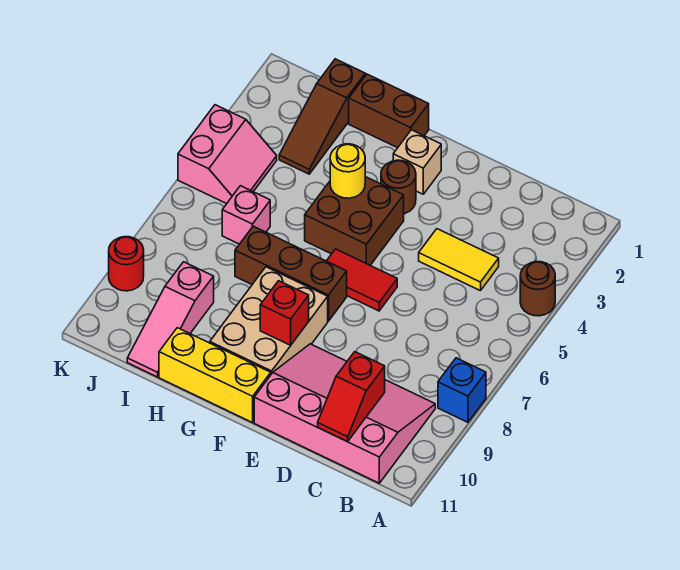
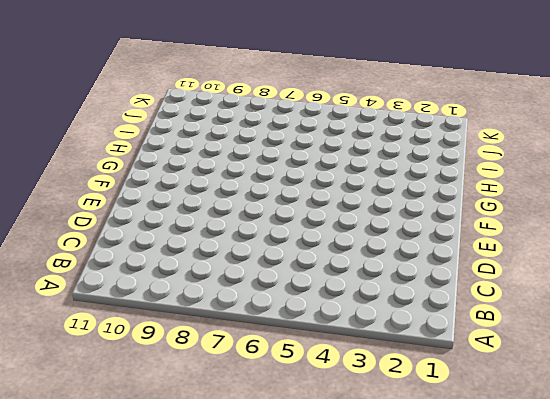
none -> brown round brick A4 level 1
none -> blue brick A8 level 1
none -> pink slope B9:E11 level 1 top 11

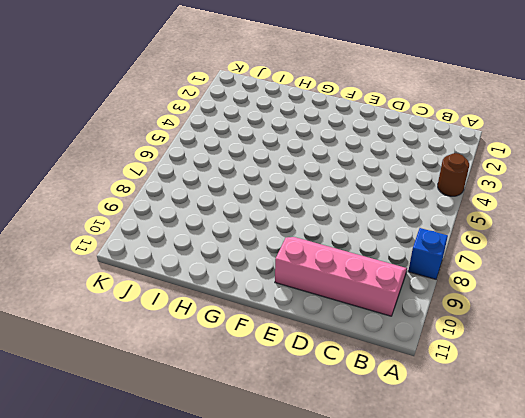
pink slope B9:E10 level 1 top 10 -> pink slope B9:E11 level 1 top 11
none -> yellow tile C4:D4 level 1
none -> red tile E6:F6 level 1
none -> tan brick F2 level 1

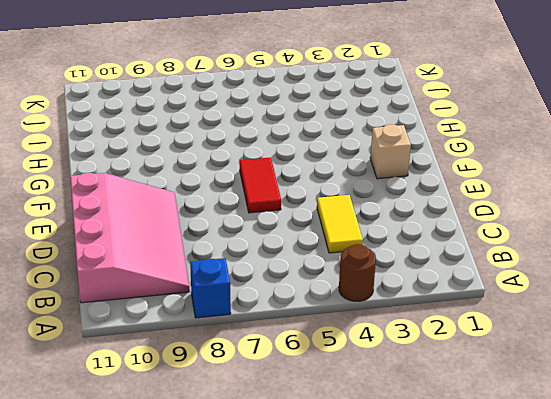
none -> brown round brick F3 level 1
none -> brown brick F4:G5 level 1
none -> brown brick F7:H7 level 1

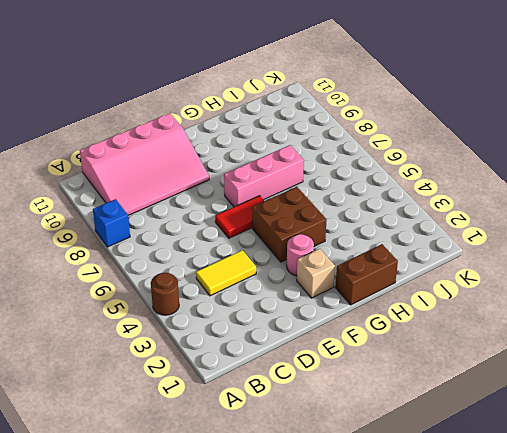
pink round brick F3 level 1 -> brown round brick F3 level 1
pink brick F7:H7 level 1 -> brown brick F7:H7 level 1
none -> tan brick F8:G10 level 1
none -> yellow brick F11:H11 level 1
none -> brown slope I1:I3 level 1 top 1

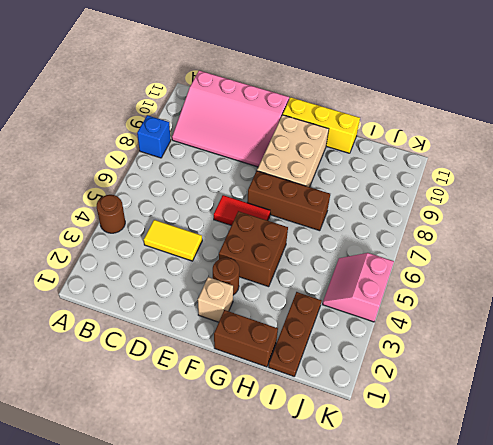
brown plate I1:I3 level 1 -> brown slope I1:I3 level 1 top 1
none -> pink brick I6 level 1
none -> pink slope I9:I11 level 1 top 9
none -> red round brick K9 level 1

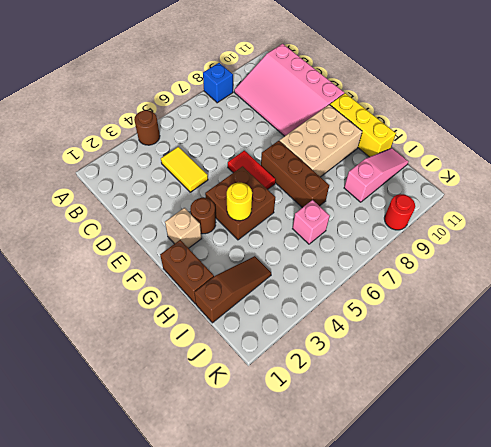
none -> pink slope J4:K5 level 1 top K
none -> red slope C10:C11 level 2 top 10
none -> red brick F9 level 2

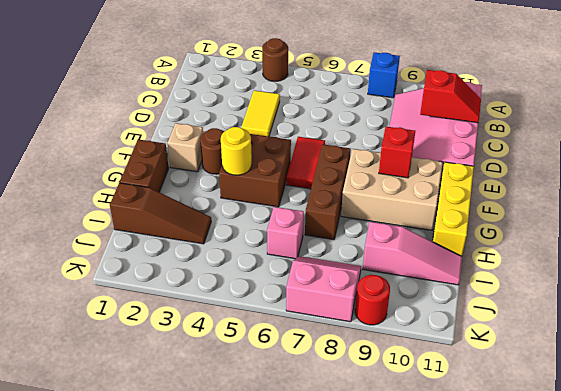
pink slope J7:K8 level 1 top K -> pink slope J4:K5 level 1 top K

